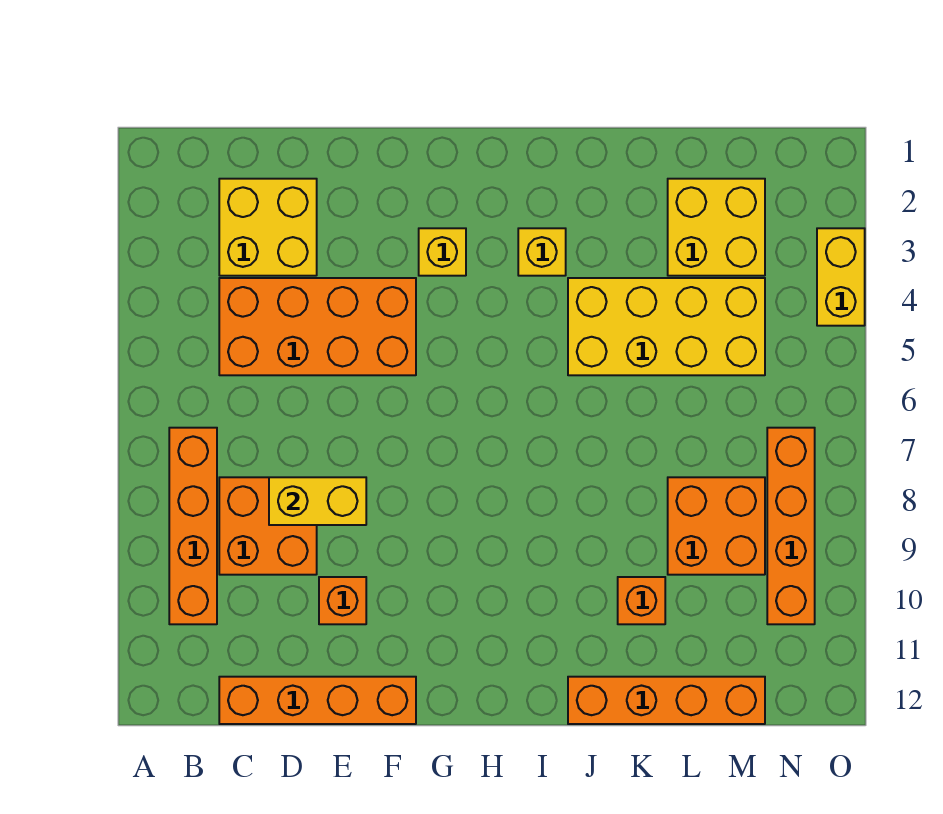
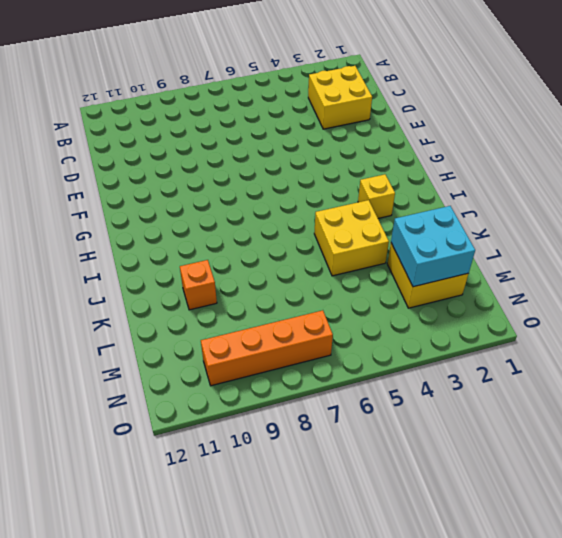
yellow brick J4:K5 level 1 -> yellow brick J4:M5 level 1
cyan brick L2:M3 level 2 -> none
none -> orange brick B7:B10 level 1
none -> orange brick C4:F5 level 1
none -> orange brick C8:D9 level 1

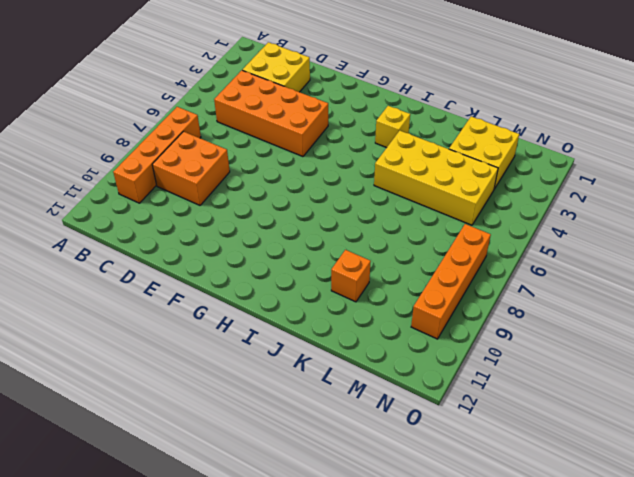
none -> orange brick C12:F12 level 1
none -> orange brick E10 level 1
none -> yellow brick G3 level 1

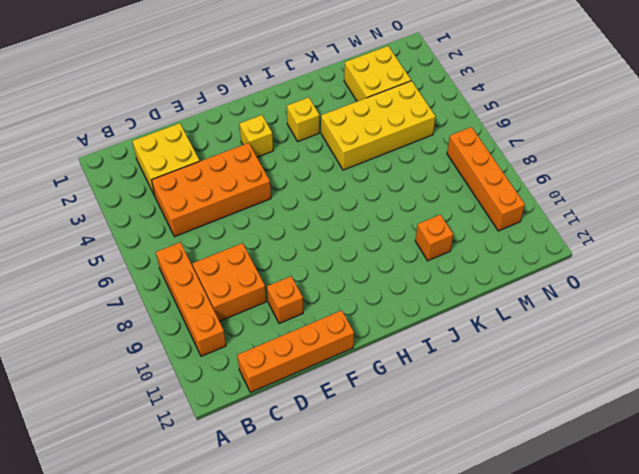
none -> orange brick J12:M12 level 1
none -> orange brick L8:M9 level 1
none -> yellow brick O3:O4 level 1

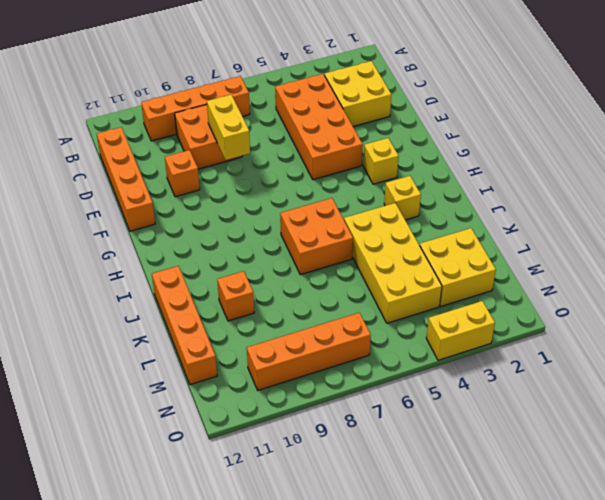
orange brick I6:J7 level 1 -> orange brick L8:M9 level 1

